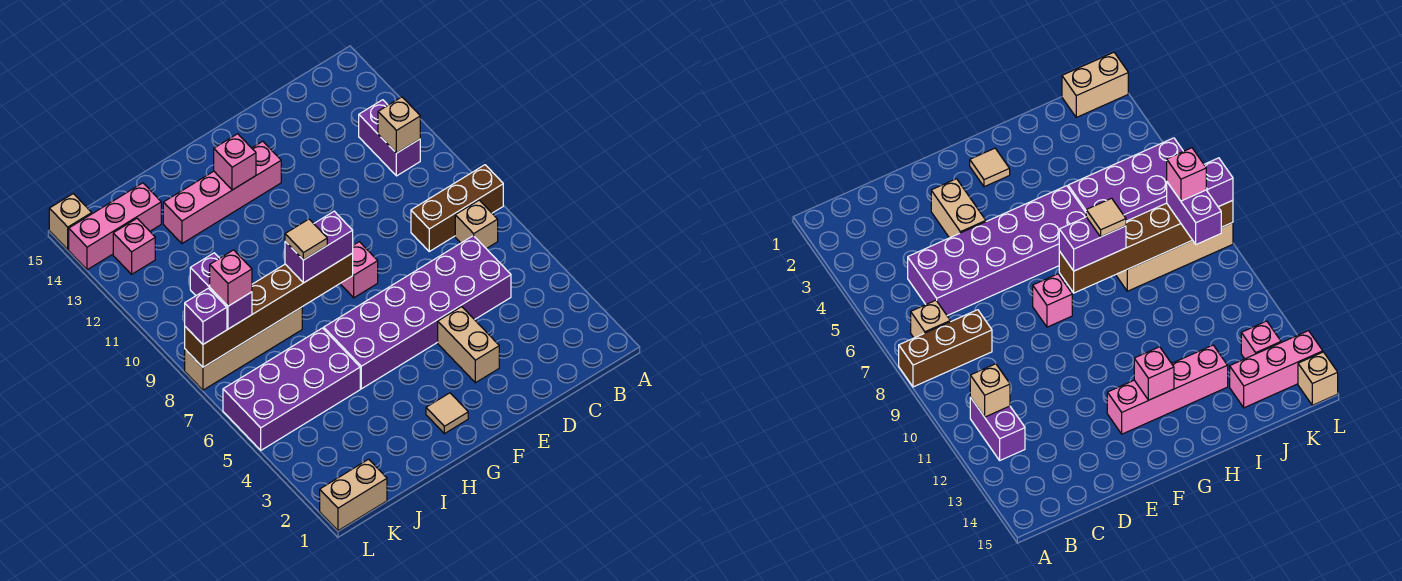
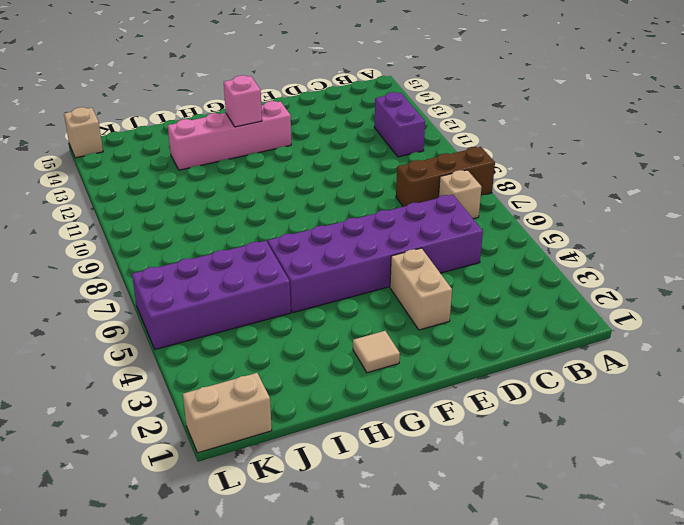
none -> pink brick F8 level 1
none -> tan brick I8:L8 level 1
none -> pink brick J14:L14 level 1

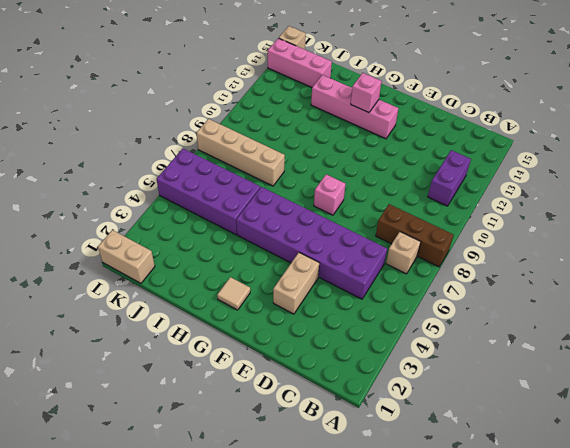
none -> pink brick K13 level 1
none -> tan brick B11 level 2
none -> brown brick G8:L8 level 2

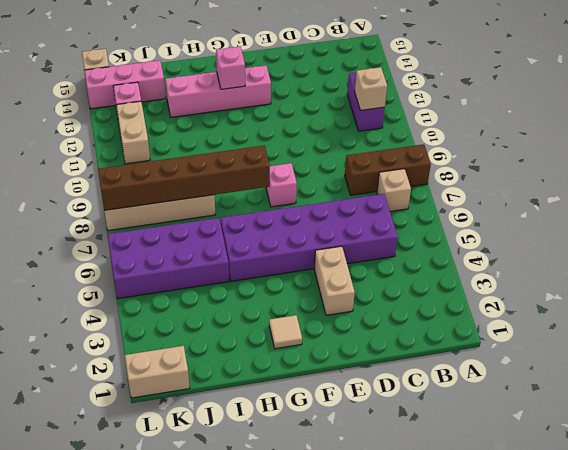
tan brick K11:K12 level 1 -> none
none -> purple brick G8:H8 level 3
none -> purple brick K8:K9 level 3
none -> purple brick L8 level 3

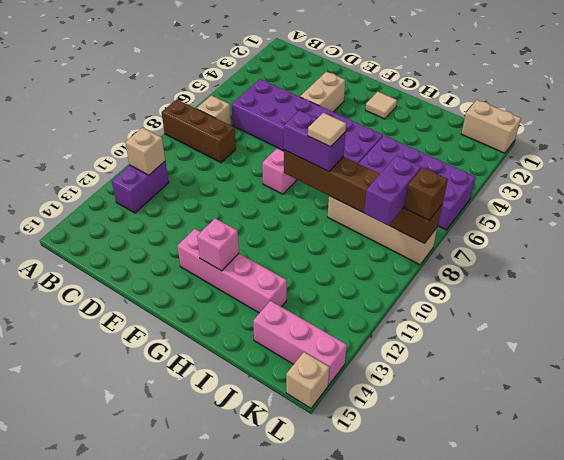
brown brick L8 level 3 -> purple brick L8 level 3
none -> pink brick K13 level 1
none -> pink brick K8 level 4

